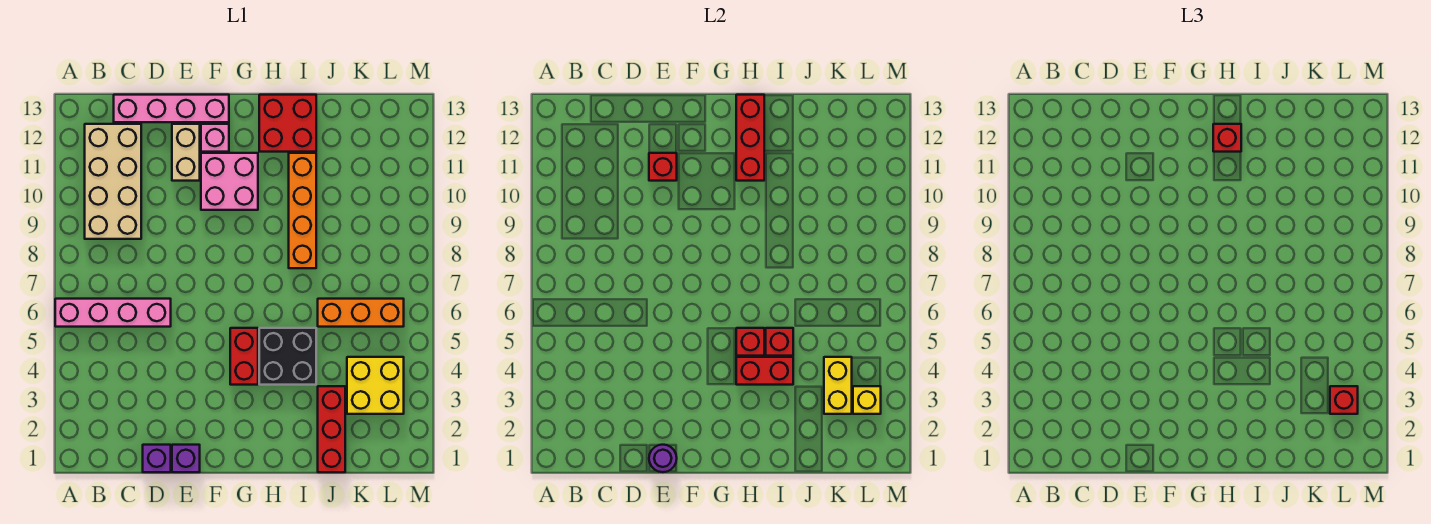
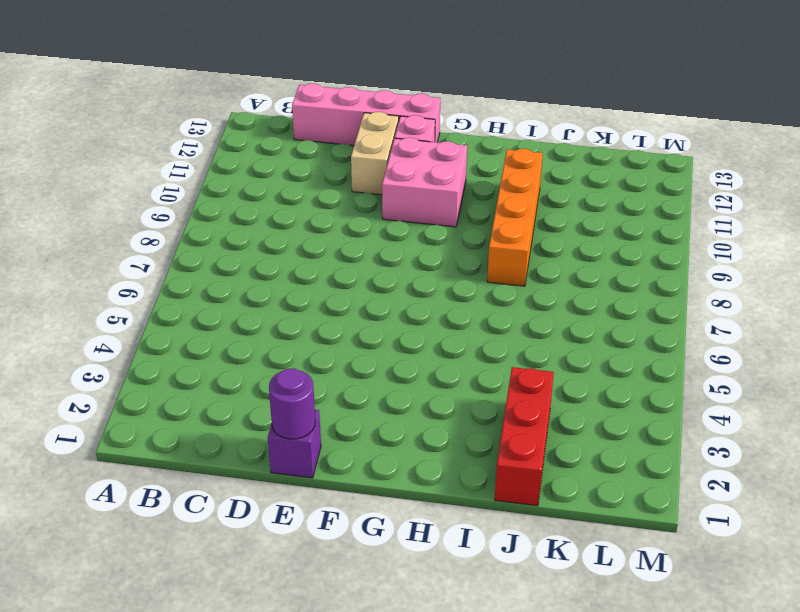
none -> pink brick A6:D6 level 1
none -> tan brick B9:C12 level 1
none -> purple brick D1 level 1

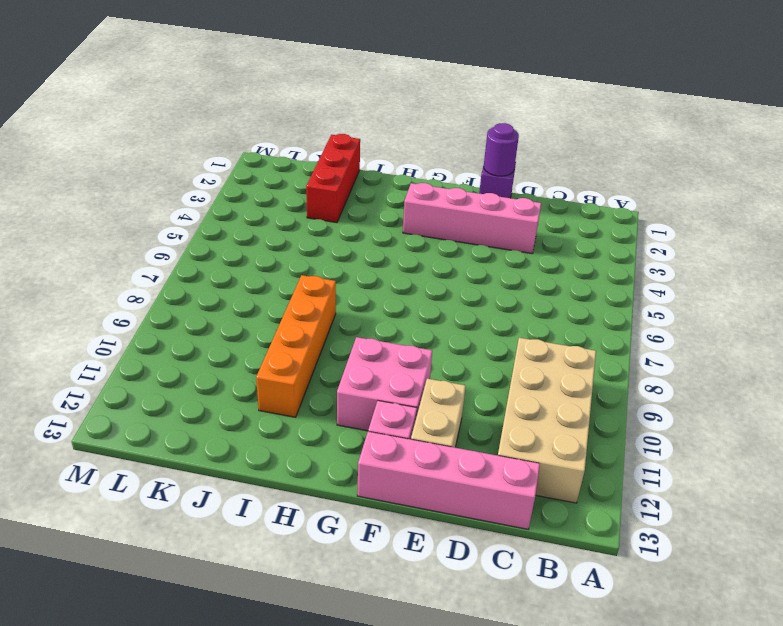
pink brick D3:G3 level 1 -> pink brick A6:D6 level 1
none -> purple brick D1 level 1
none -> red brick G4:G5 level 1
none -> black brick H4:I5 level 1

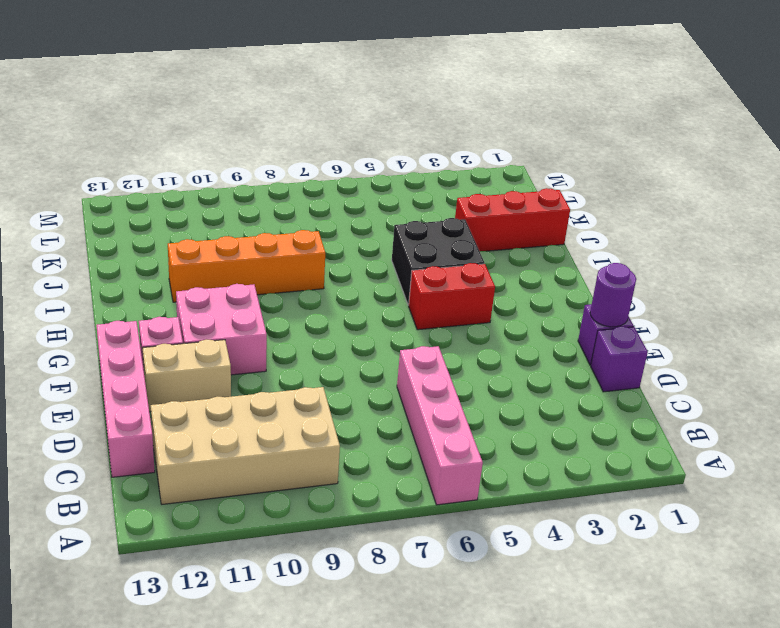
none -> red brick H12:I13 level 1
none -> orange brick J6:L6 level 1
none -> yellow brick K3:L4 level 1

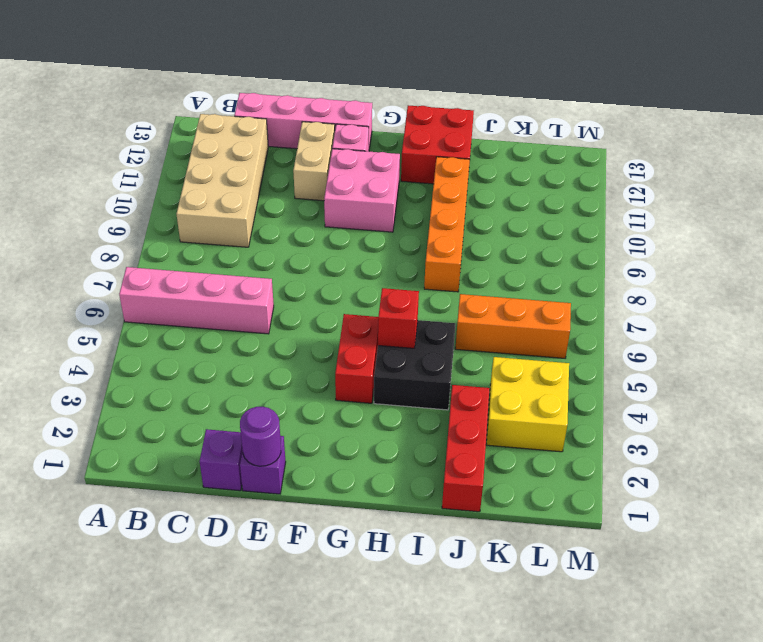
none -> red brick E11 level 2
none -> red brick H4:I4 level 2
none -> red brick H11:H13 level 2

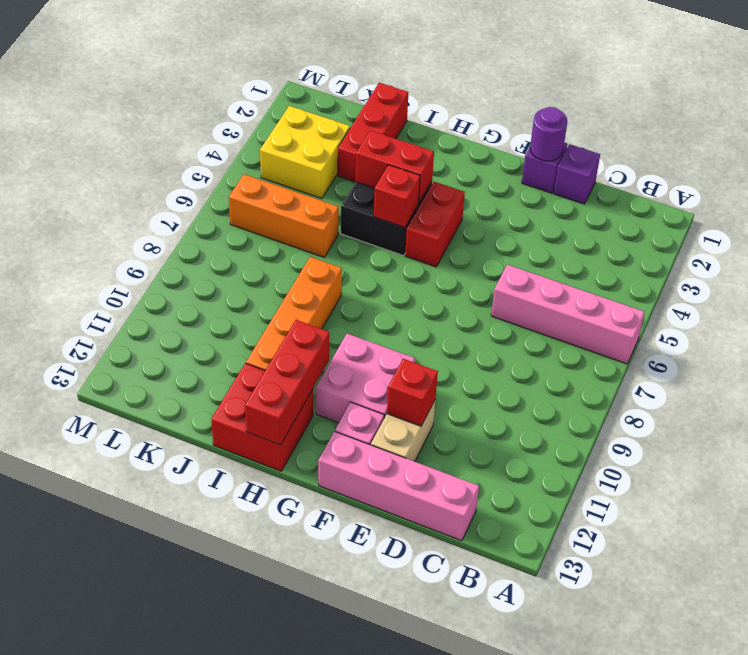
none -> tan brick B9:C12 level 1
none -> red brick I5 level 2
none -> yellow brick K3:K4 level 2

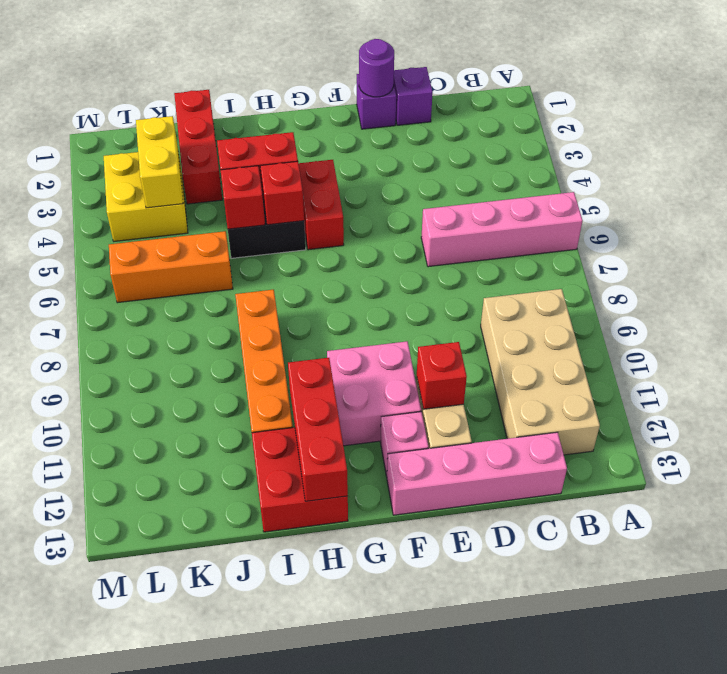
none -> yellow brick L3 level 2
none -> red brick H12 level 3
none -> red brick L3 level 3

